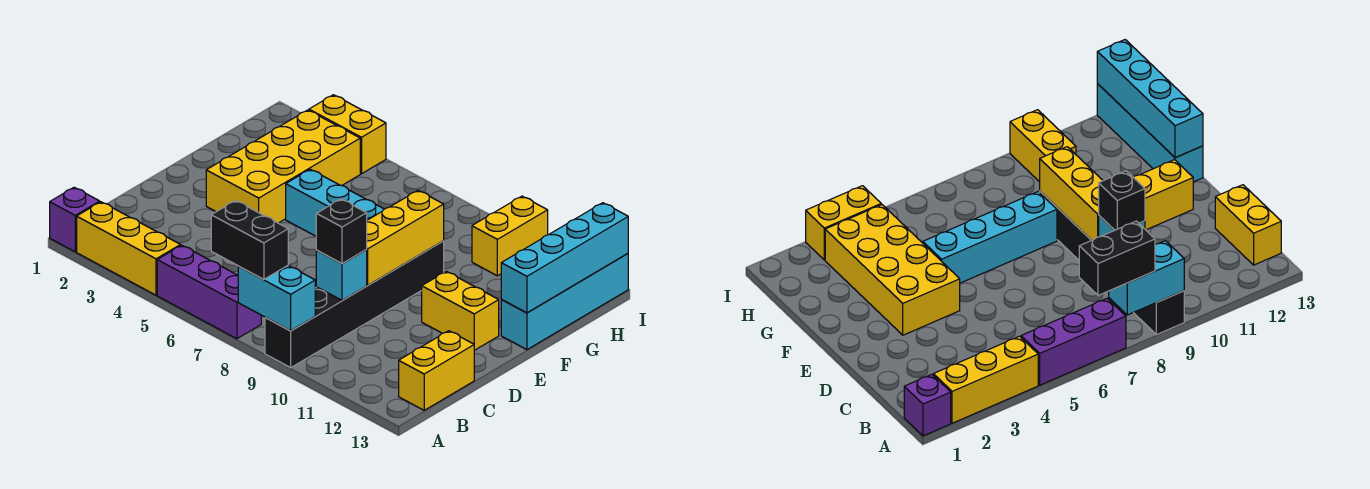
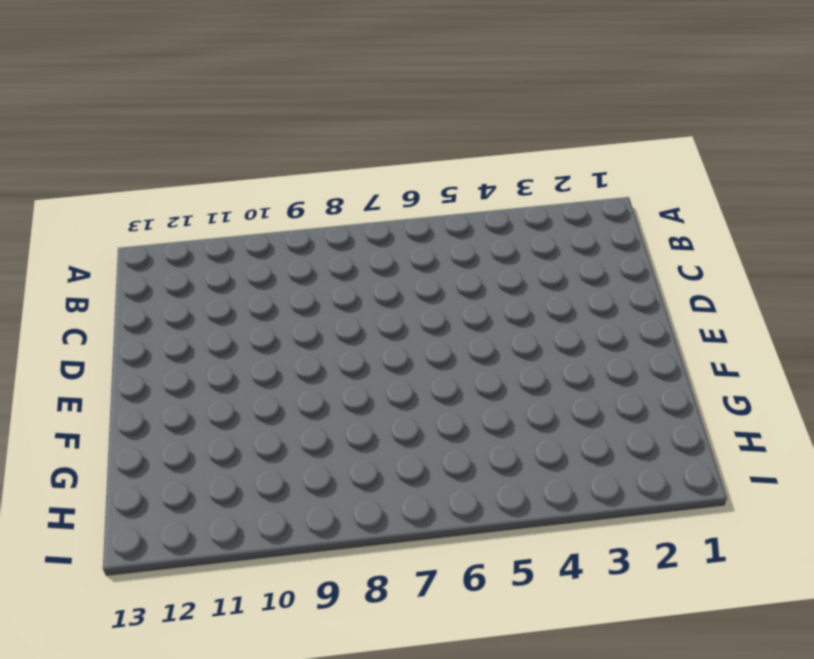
none -> purple brick A1 level 1
none -> yellow brick A2:A4 level 1
none -> purple brick A5:A7 level 1

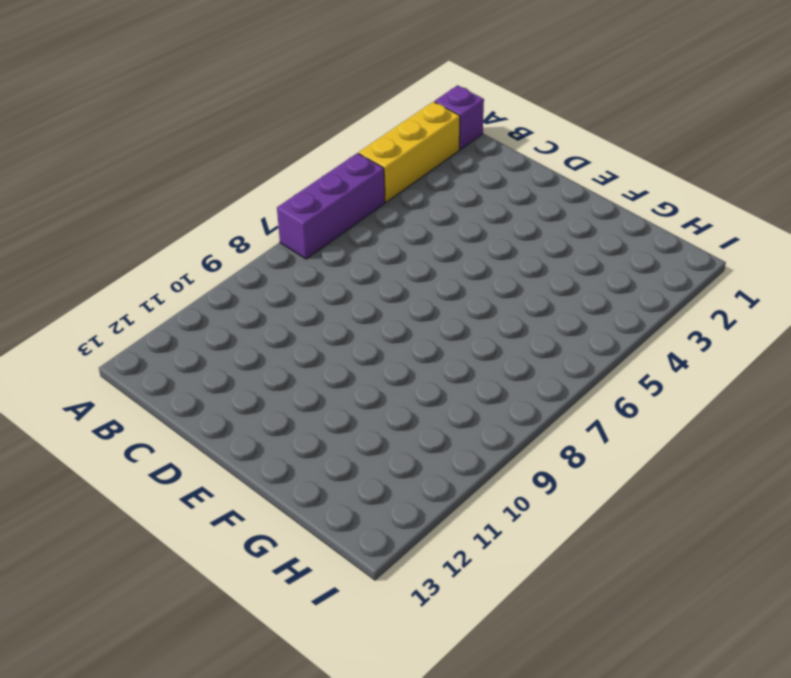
none -> black brick A9:F9 level 1
none -> yellow brick B13:C13 level 1
none -> yellow brick E3:H4 level 1

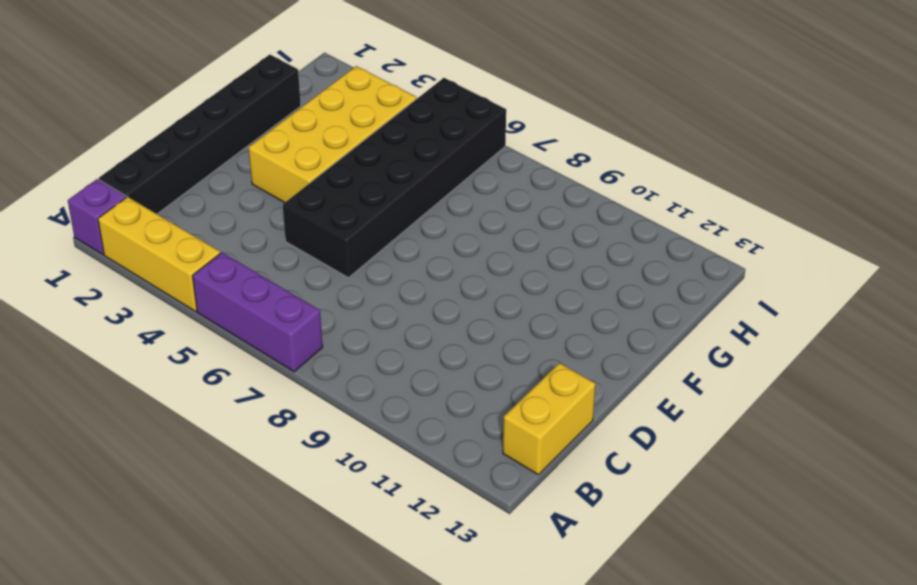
black brick B1:G1 level 1 -> black brick A9:F9 level 1
black brick D5:I6 level 1 -> cyan brick F5:F8 level 1
none -> yellow brick E11:E12 level 1
none -> cyan brick F13:I13 level 1
none -> yellow brick H10:I10 level 1

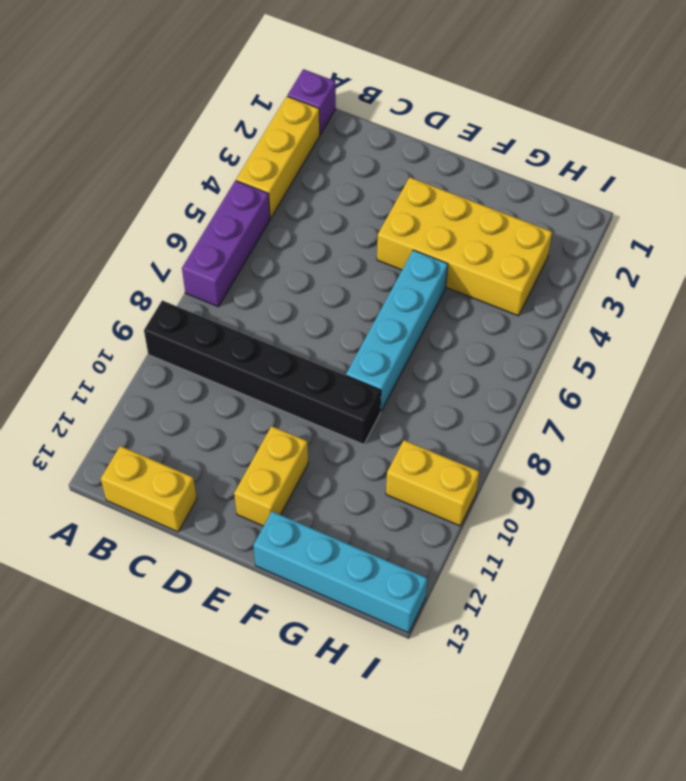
none -> yellow brick I3:I4 level 1
none -> cyan brick A8:A9 level 2
none -> cyan brick C9 level 2

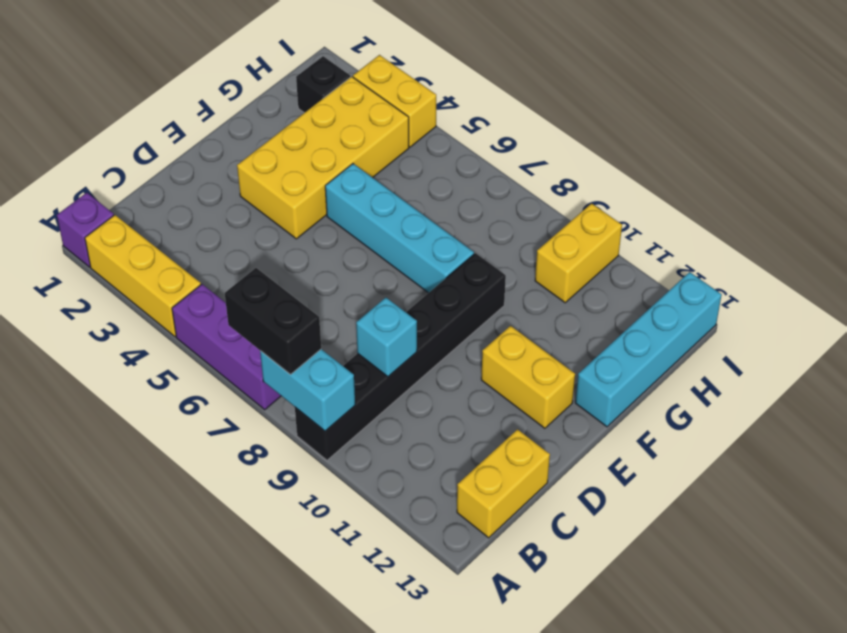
black brick H2 level 1 -> black brick C9 level 3
none -> yellow brick D9:F9 level 2
none -> cyan brick F13:I13 level 2

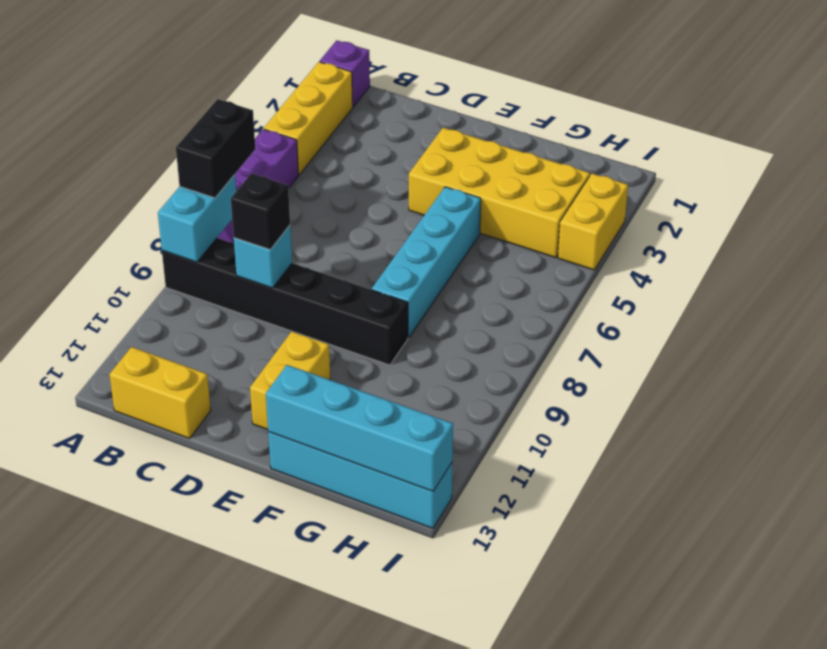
none -> yellow brick H10:I10 level 1
none -> yellow brick D9:F9 level 2

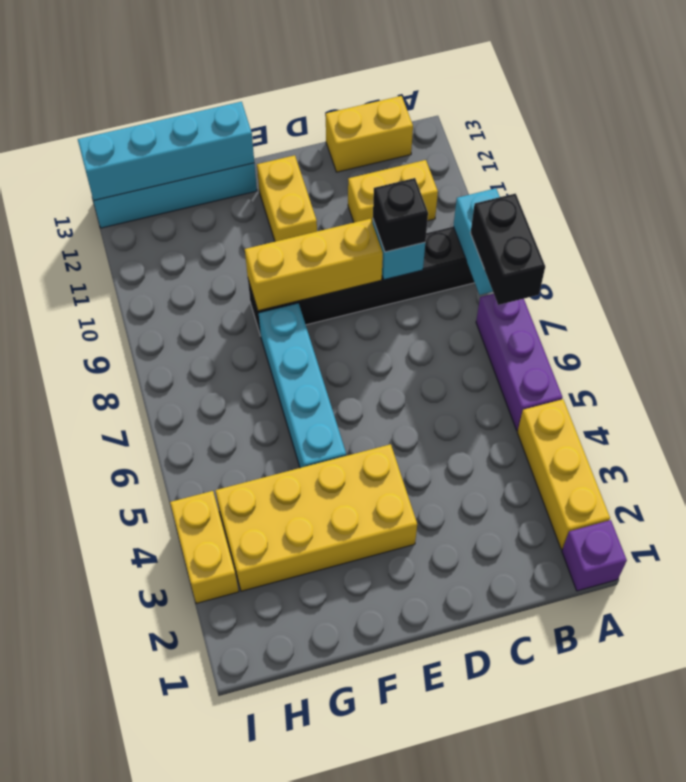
yellow brick B11:C11 level 1 -> yellow brick H10:I10 level 1

